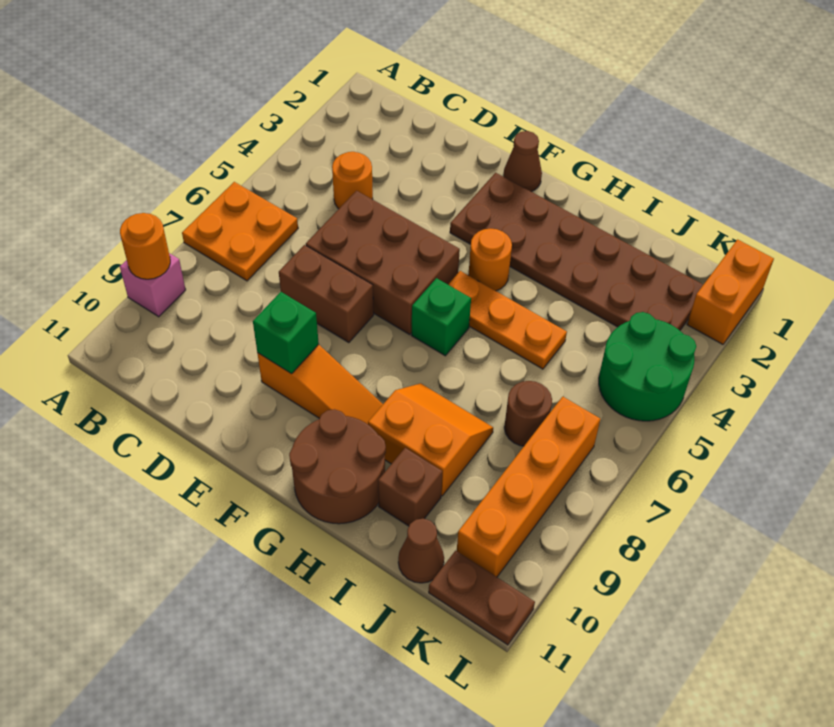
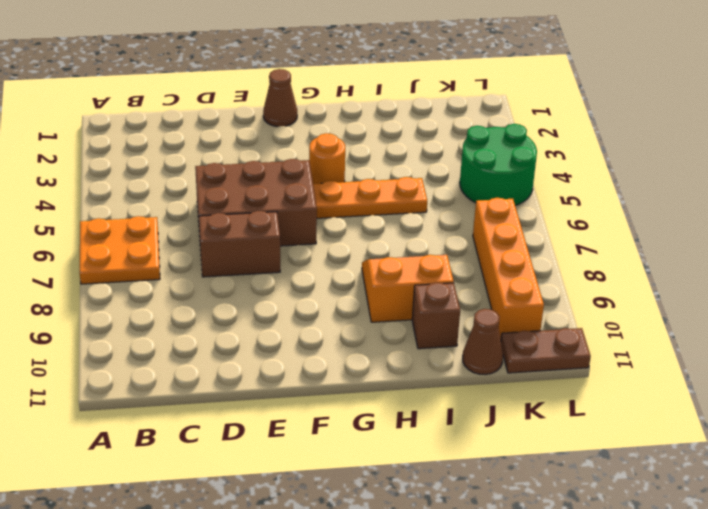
none -> pink brick A9 level 1
none -> orange round brick C4 level 1
none -> orange slope E9:G9 level 1 top E

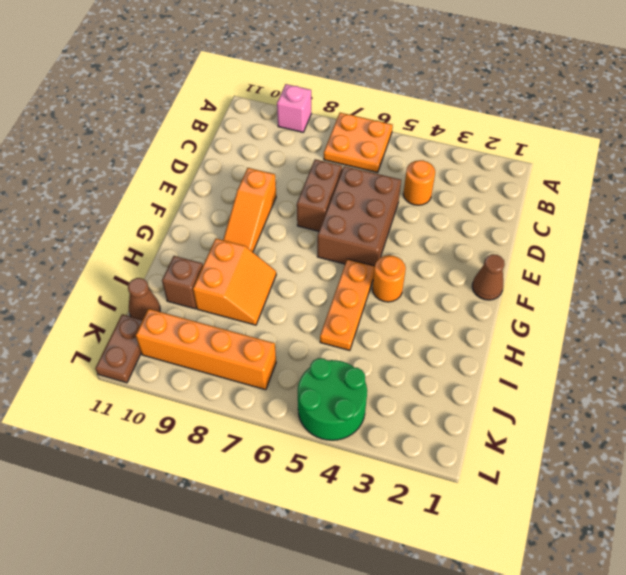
none -> brown plate F2:K3 level 1
none -> green brick G6 level 1
none -> brown round brick G10:H11 level 1

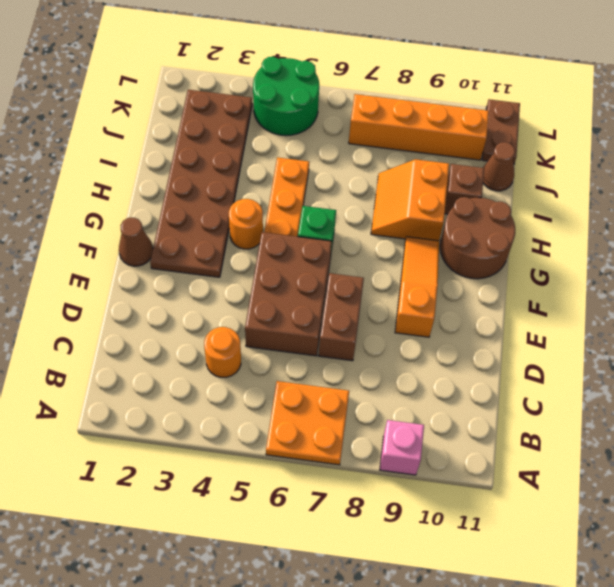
none -> brown round brick J7 level 1
none -> orange brick L1:L2 level 1
none -> orange round brick A9 level 2

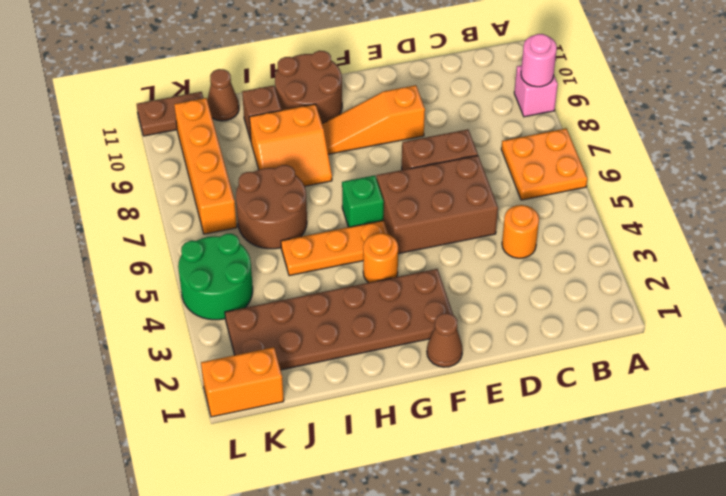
pink round brick A9 level 2 -> orange round brick A9 level 2
brown round brick I6:J7 level 1 -> brown round brick J7 level 1
orange brick K1:L1 level 1 -> orange brick L1:L2 level 1
none -> green brick E9 level 2

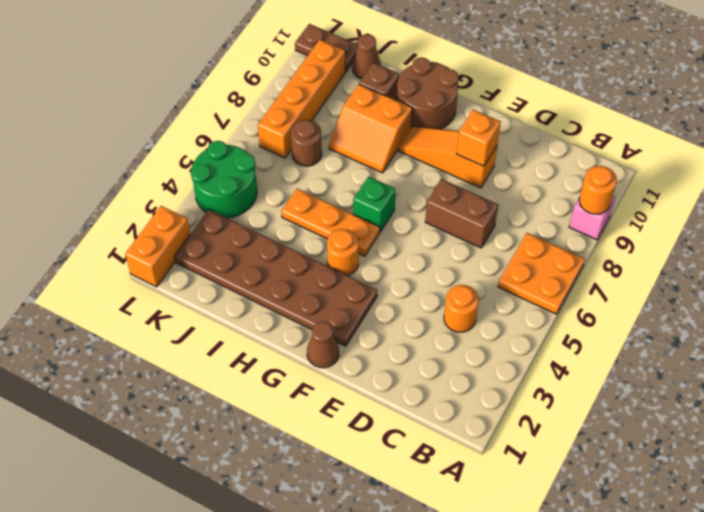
orange brick E9 level 2 -> green brick E9 level 2
none -> brown brick D5:F6 level 1

